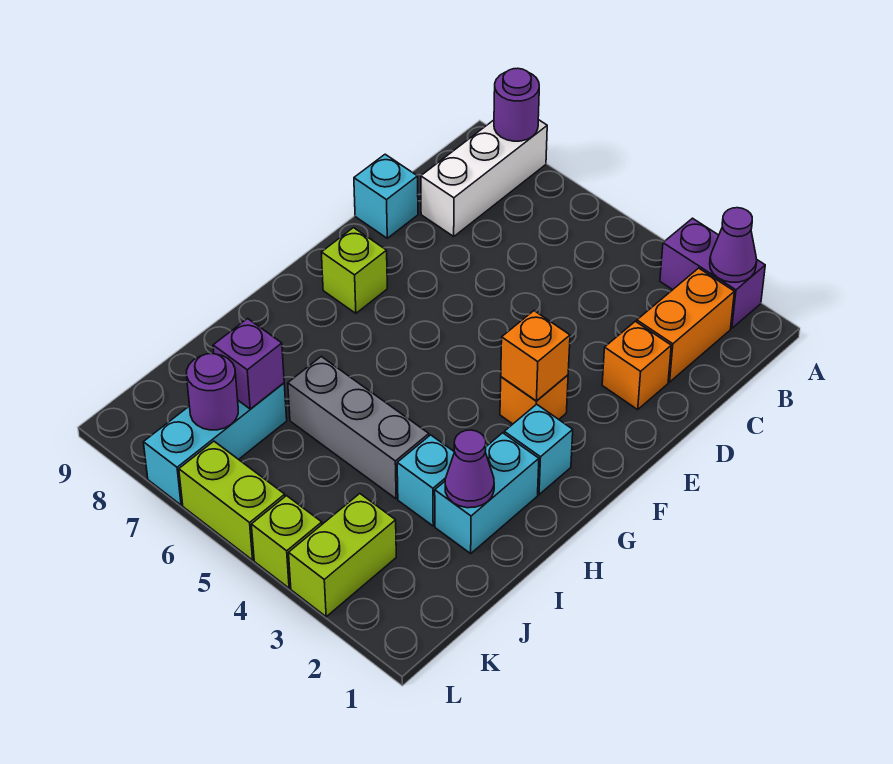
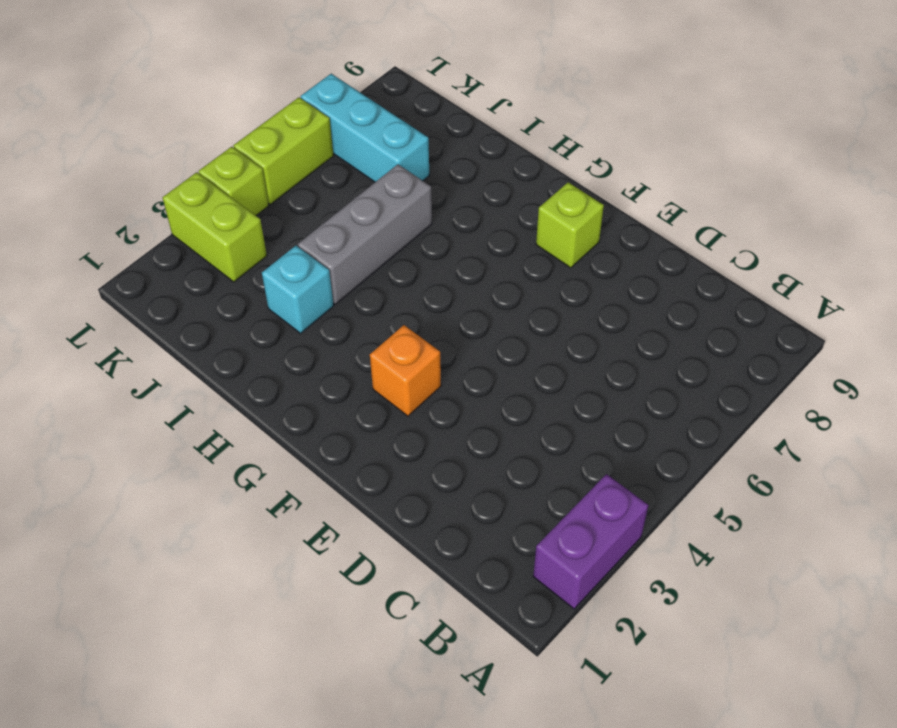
none -> white brick A8:C8 level 1
none -> orange brick B2:C2 level 1
none -> orange brick D2 level 1

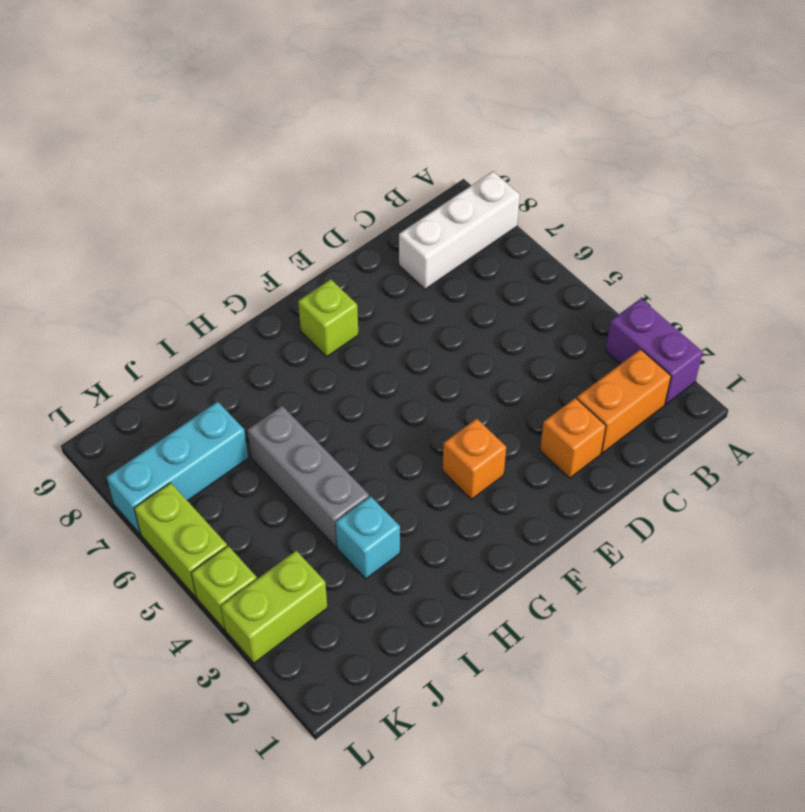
none -> cyan brick D9 level 1
none -> cyan brick G2 level 1
none -> cyan brick H2:I2 level 1

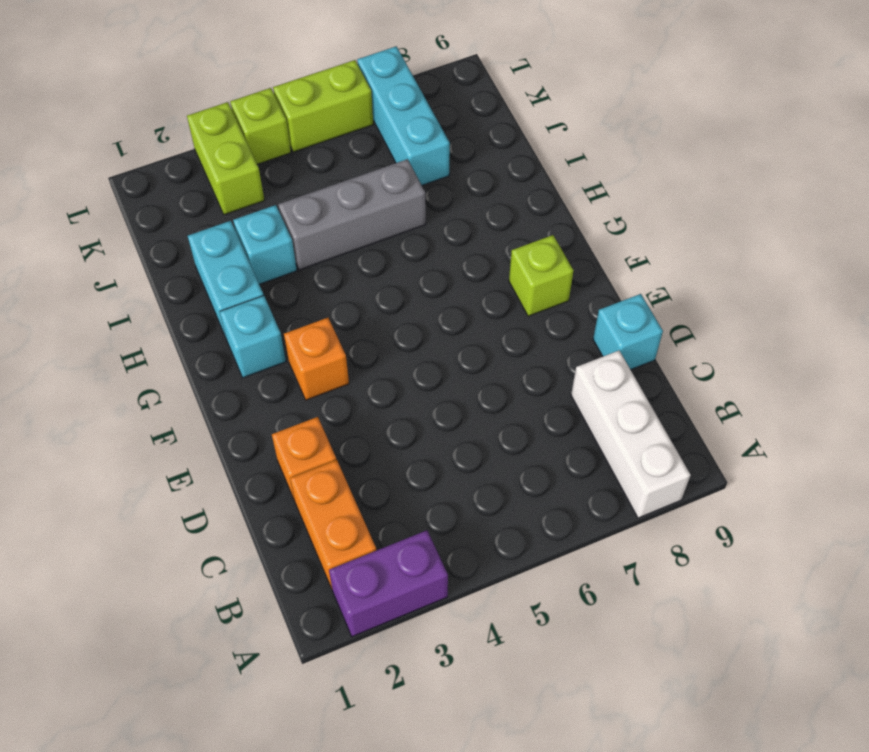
none -> purple cone A2 level 2
none -> purple round brick A8 level 2
none -> orange brick F3 level 2

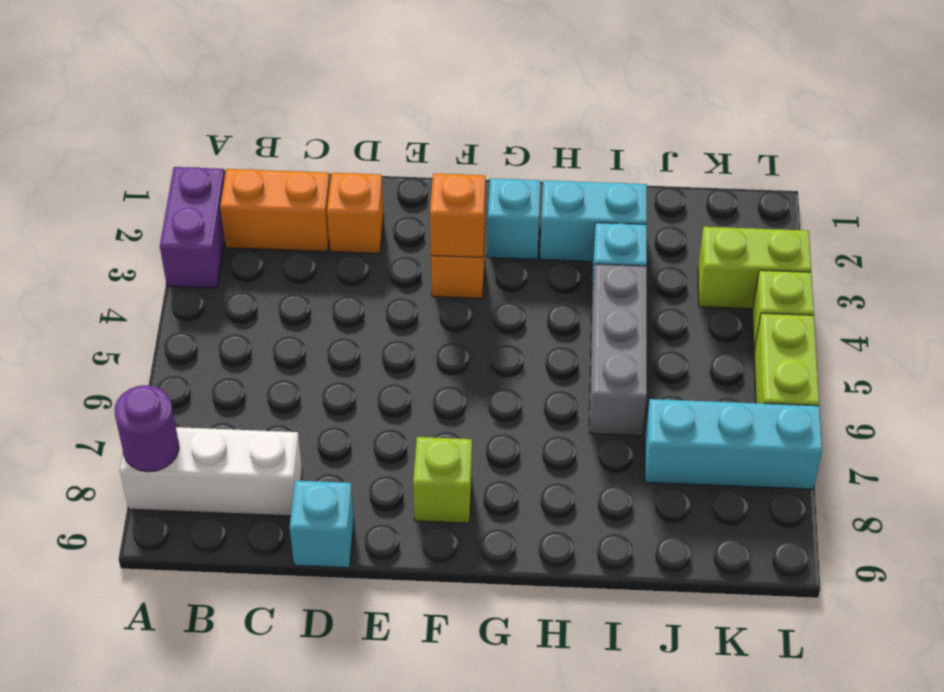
none -> purple cone A2 level 2
none -> purple cone I2 level 2
none -> purple brick J7 level 2

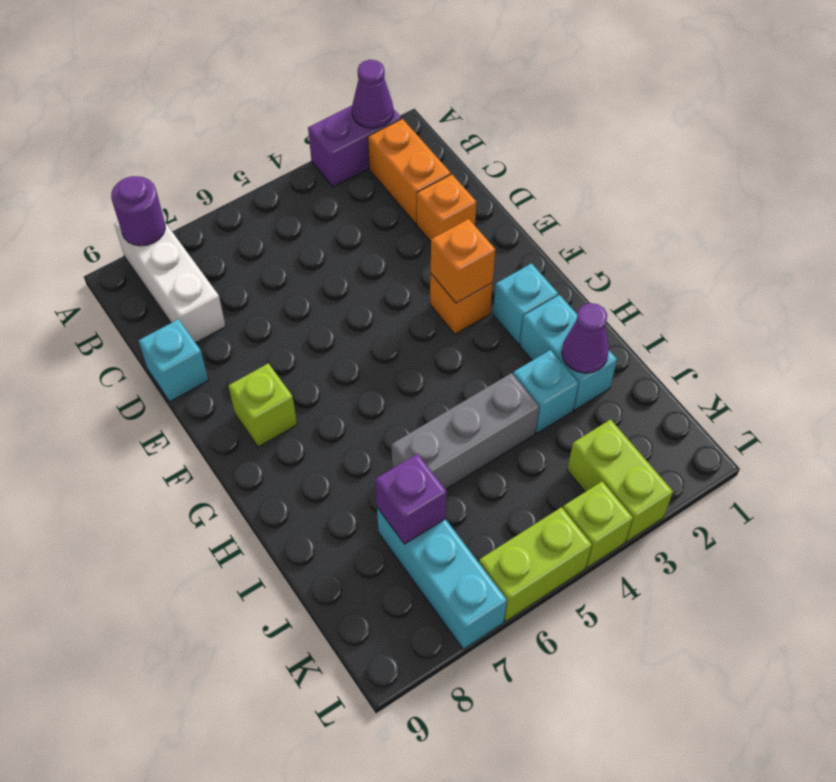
none -> purple round brick K7 level 2

